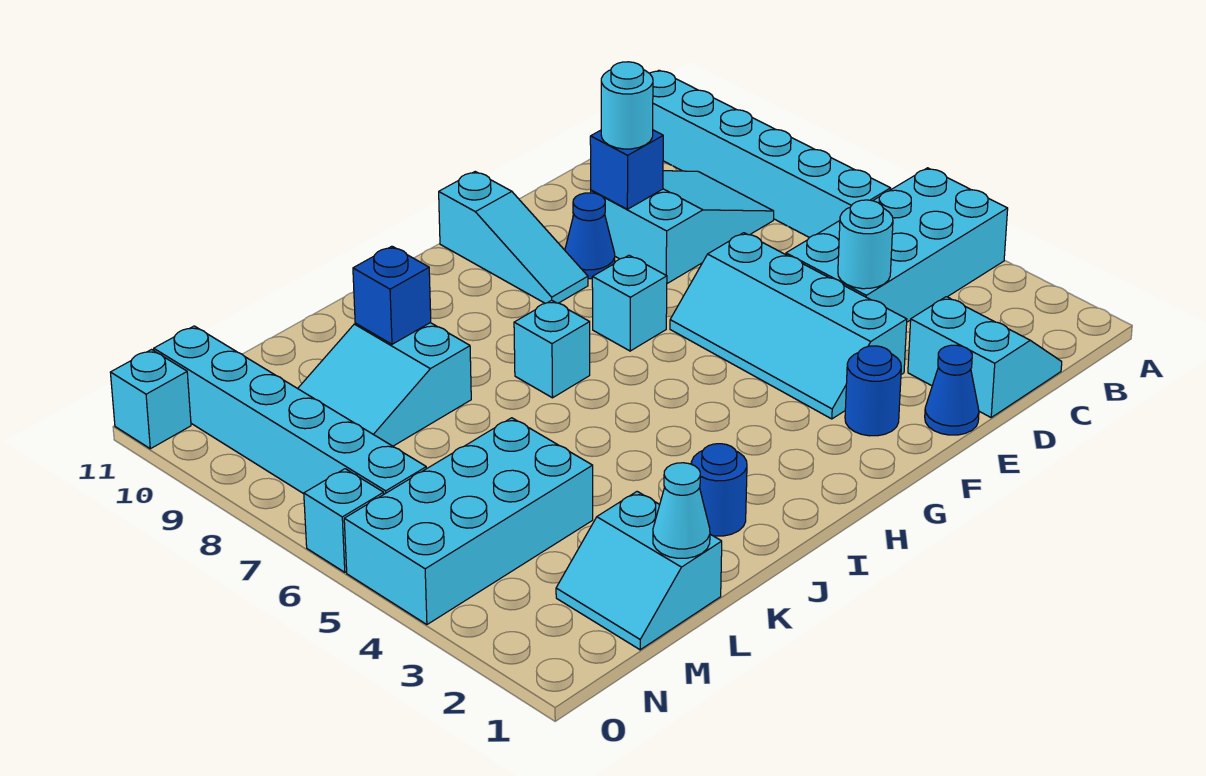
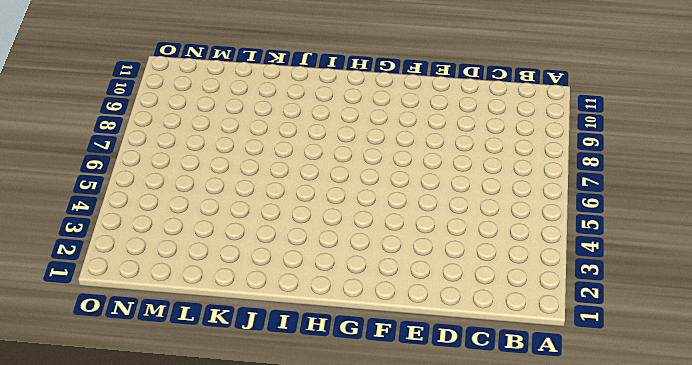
none -> cyan brick A4:D5 level 1
none -> cyan brick B6:B11 level 1
none -> cyan slope C1:D2 level 1 top D

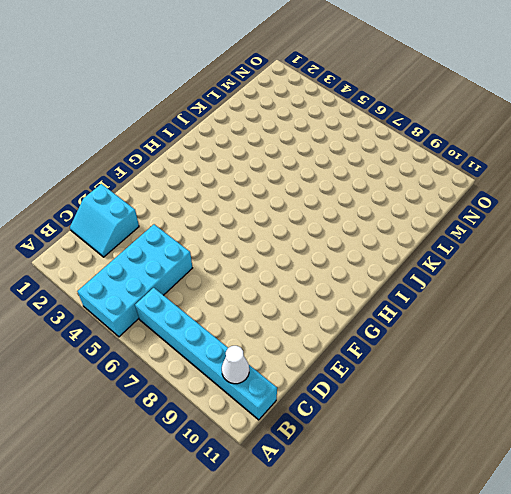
white cone B10 level 2 -> none
none -> cyan slope C8:E9 level 1 top E
none -> blue cone E1 level 1
none -> cyan slope E3:F6 level 1 top E

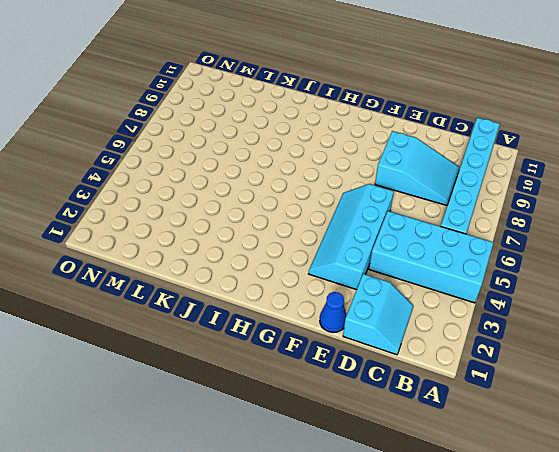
none -> blue round brick F2 level 1
none -> blue cone F9 level 1
none -> cyan brick G7 level 1

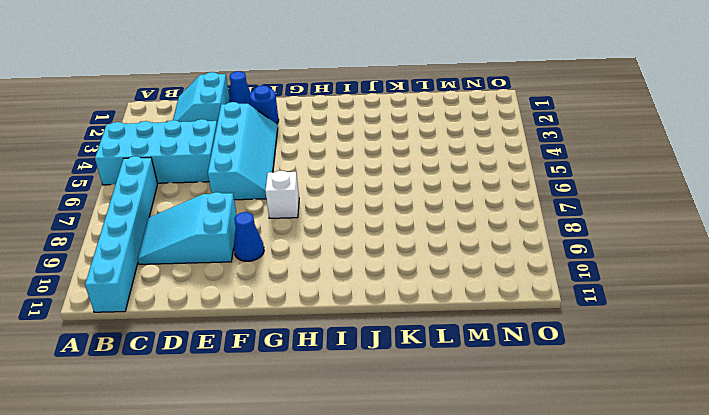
white brick G7 level 1 -> cyan brick G7 level 1
none -> cyan slope G9:G11 level 1 top 11
none -> cyan brick I7 level 1
none -> blue round brick J2 level 1

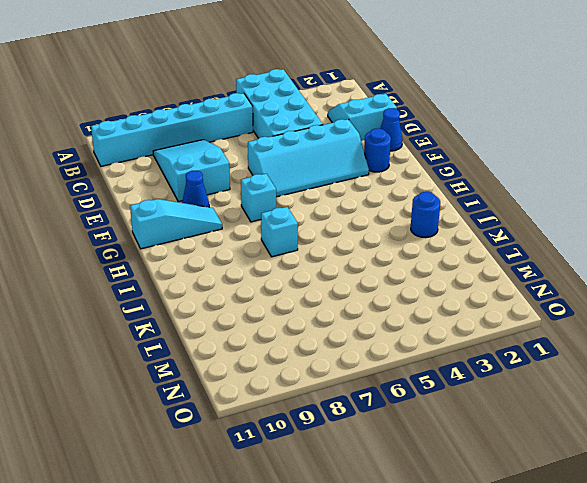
none -> cyan slope K8:M9 level 1 top K
none -> cyan slope L1:M2 level 1 top L
none -> cyan brick L4:O5 level 1

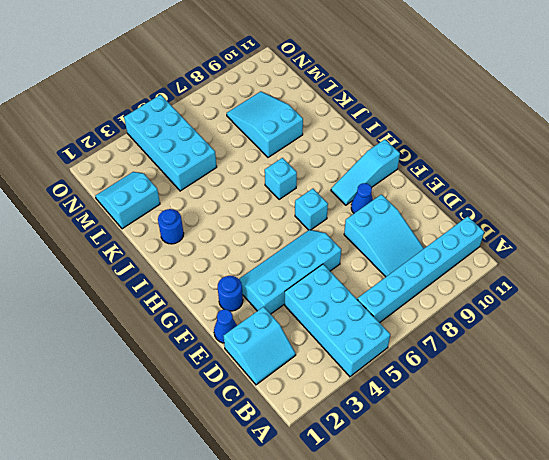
none -> cyan brick N6:N11 level 1
none -> cyan brick O6 level 1
none -> cyan brick O11 level 1

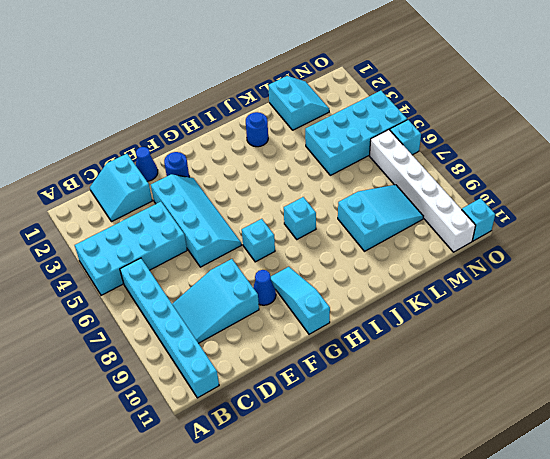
white brick N6:N11 level 1 -> cyan brick N6:N11 level 1
none -> cyan round brick D4 level 2
none -> blue brick E9 level 2
none -> blue brick K9 level 2

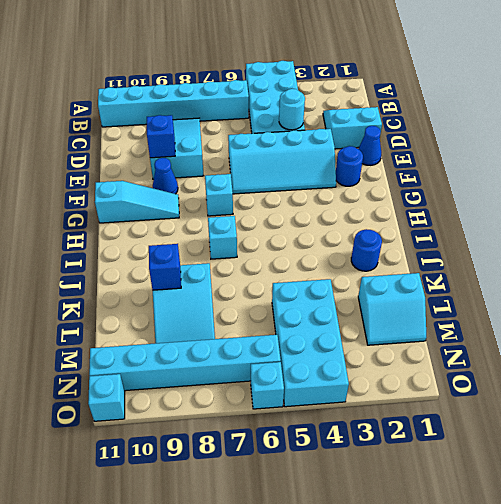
none -> cyan cone L1 level 2
none -> cyan round brick E9 level 3

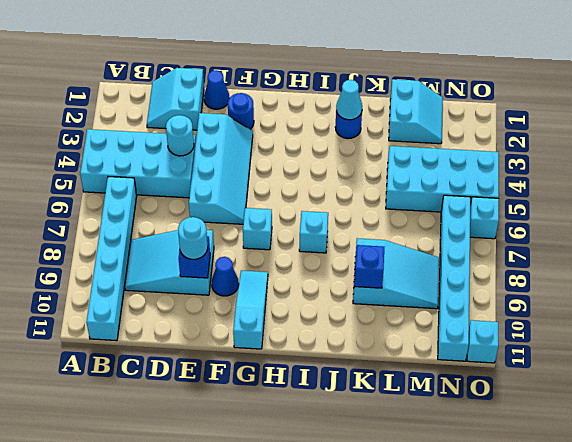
cyan cone J2 level 2 -> cyan cone L1 level 2

